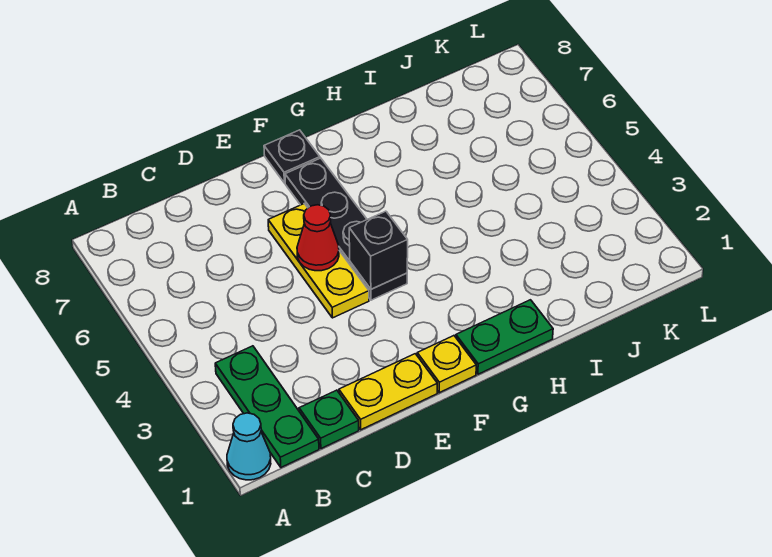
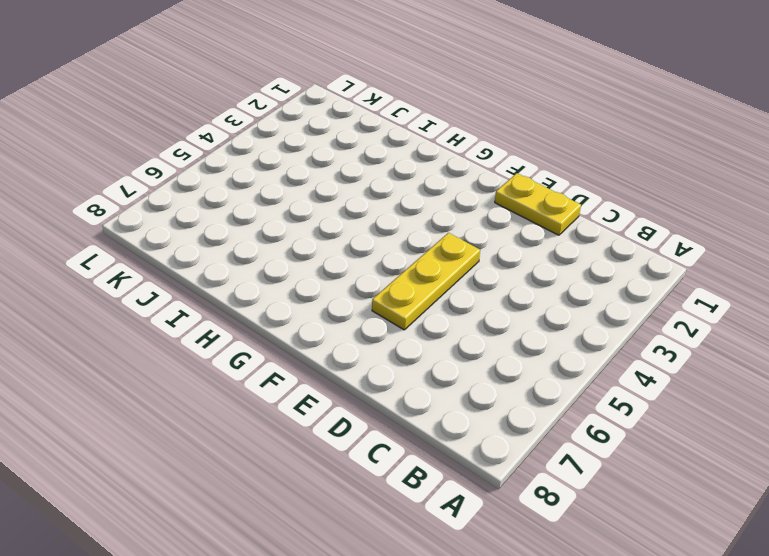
none -> cyan cone A1 level 1
none -> green plate B1:B3 level 1

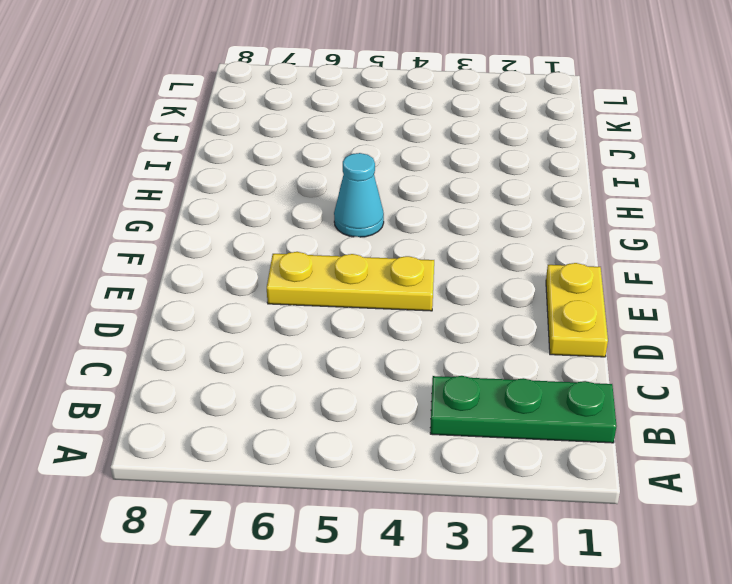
cyan cone G5 level 1 -> cyan cone A1 level 1
none -> green plate C1 level 1
none -> yellow plate F1 level 1

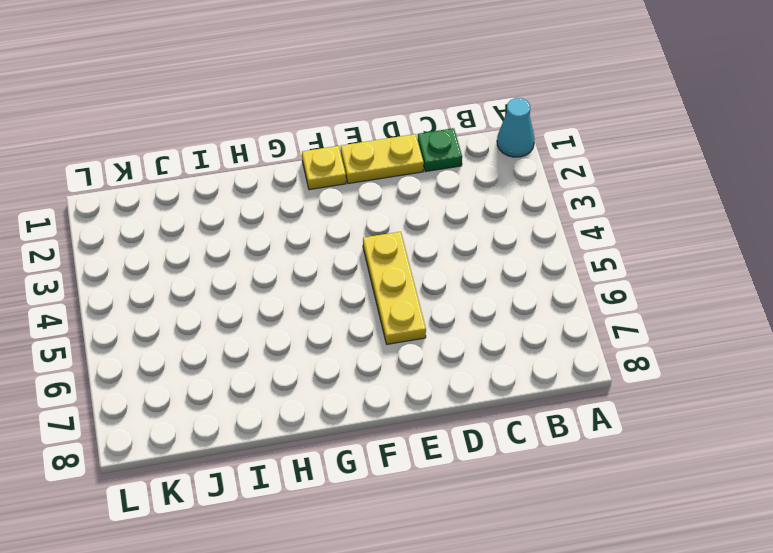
none -> green plate B1:B3 level 1
none -> black plate F4:F7 level 1

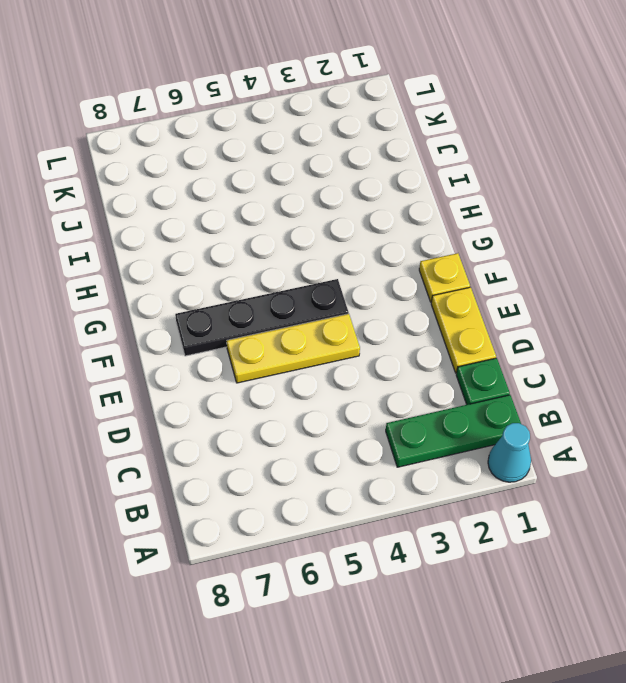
none -> black plate F8 level 1
none -> green plate G1:H1 level 1

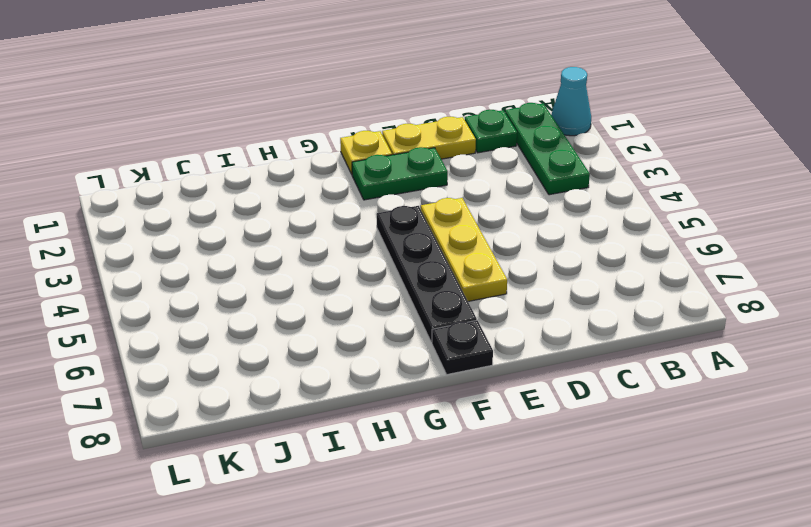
green plate E2:F2 level 1 -> green plate G1:H1 level 1
none -> red cone E5 level 2
none -> black brick F4 level 2

